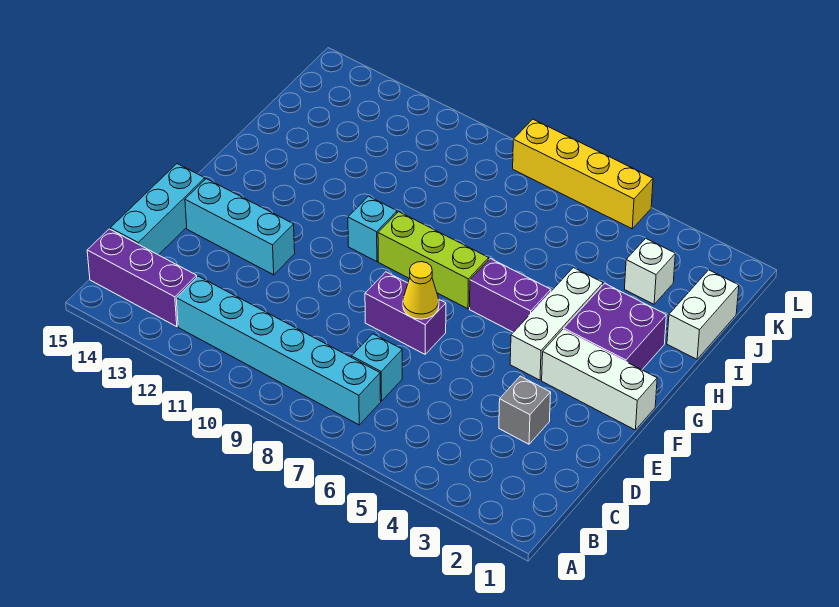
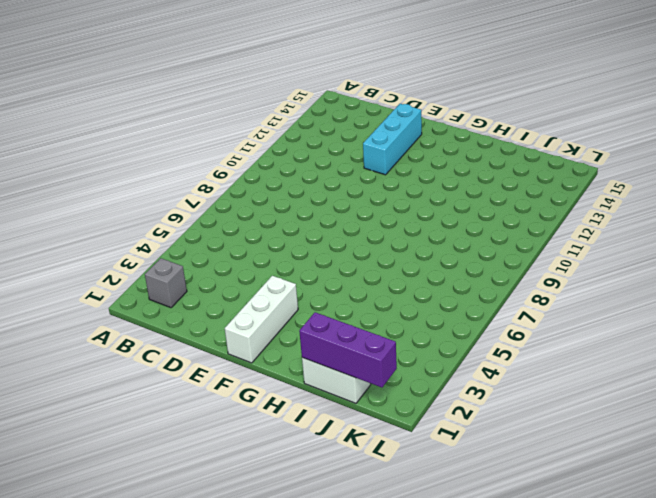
grey brick B2 level 1 -> grey brick D3 level 1
purple brick I1:K1 level 2 -> purple brick B13:B15 level 1
none -> cyan brick B7:B12 level 1
none -> cyan brick C7 level 1
none -> cyan brick C15:E15 level 1

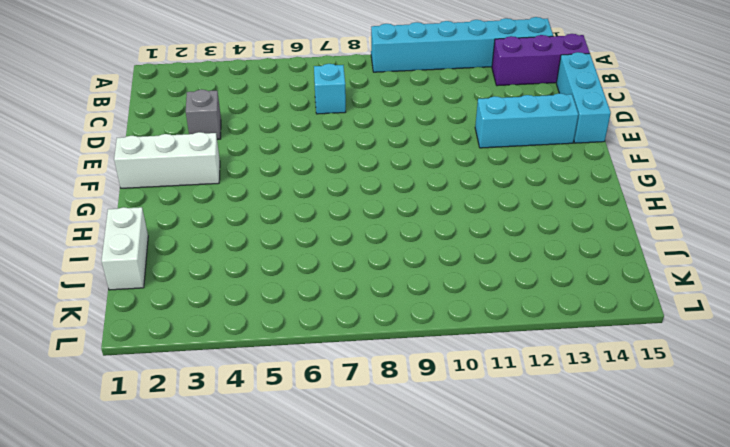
cyan brick A9:A14 level 1 -> cyan brick B7:B12 level 1
none -> purple brick E7:E8 level 1
none -> white brick F4:H4 level 1
none -> purple brick G2:H3 level 1

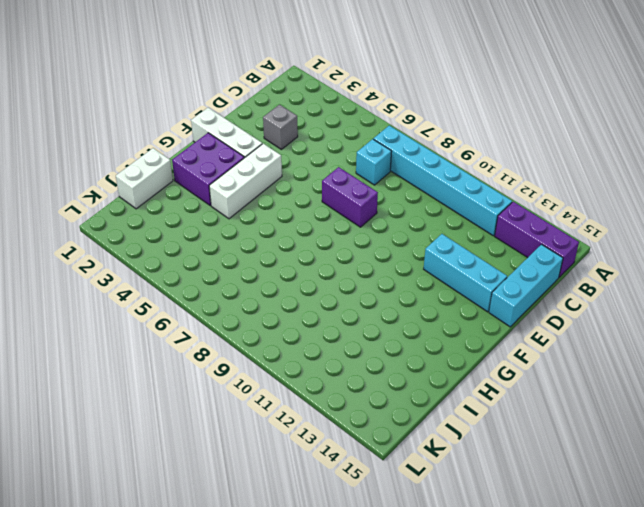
none -> purple brick G5:G6 level 1
none -> lime brick G7:G9 level 1
none -> cyan brick G10 level 1

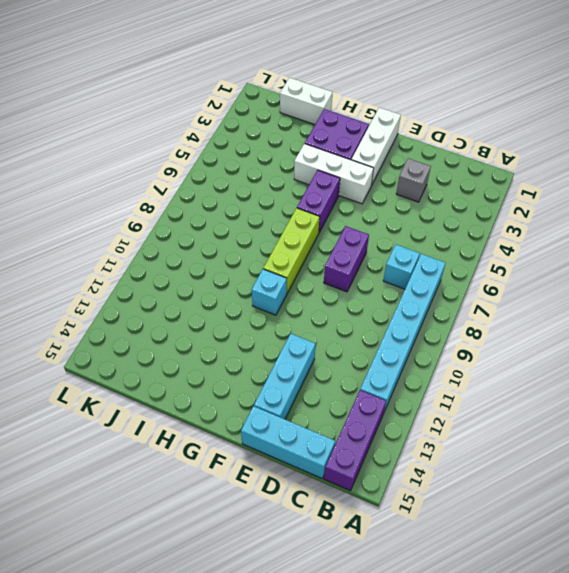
none -> white brick J3 level 1
none -> yellow brick L5:L8 level 1
none -> yellow cone E7 level 2

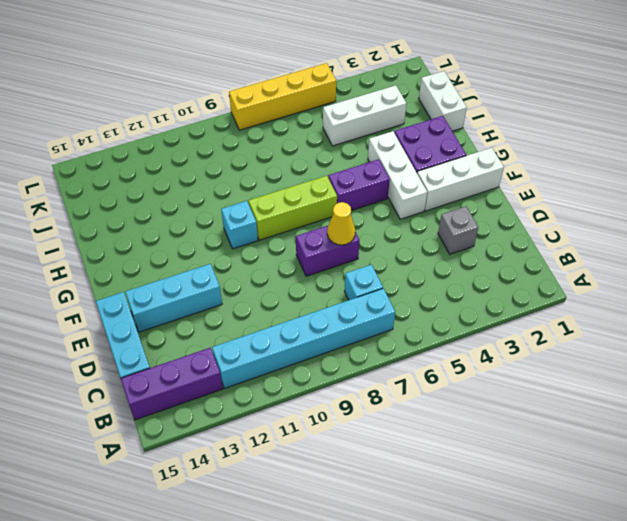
white brick J3:J5 level 1 -> white brick J3 level 1

